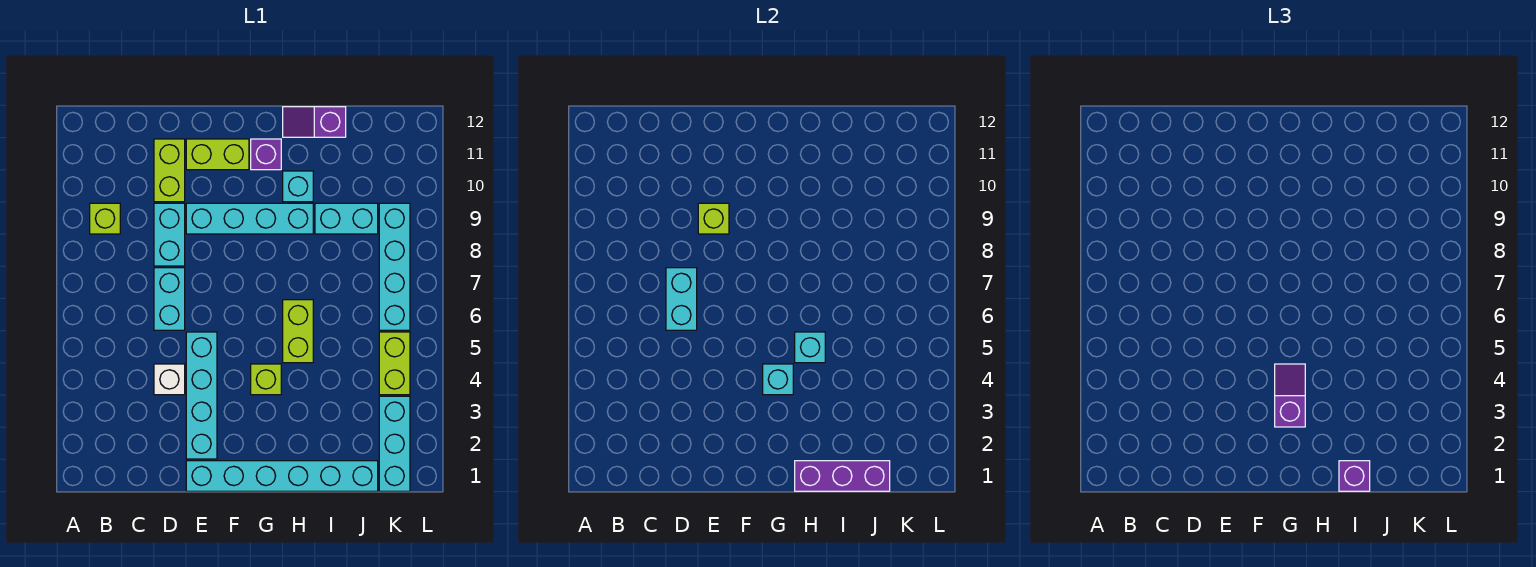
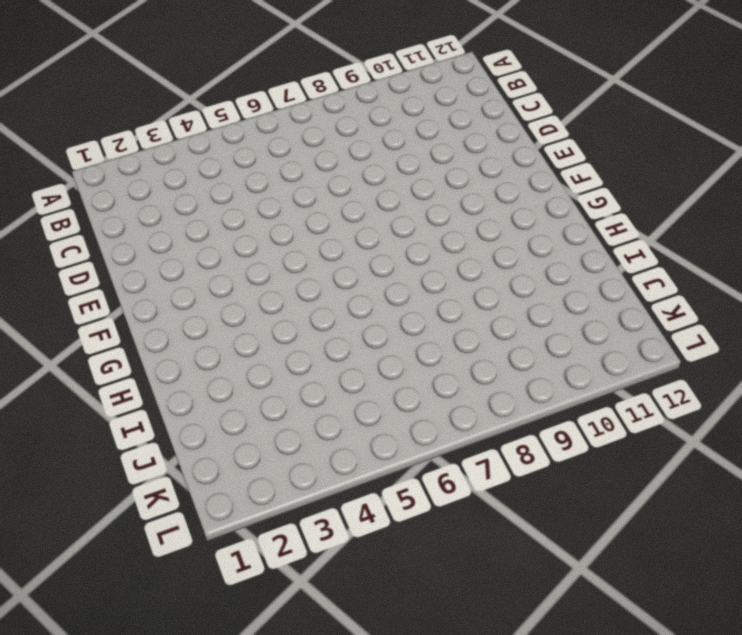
none -> lime brick B9 level 1
none -> white brick D4 level 1
none -> cyan brick D6:D7 level 1

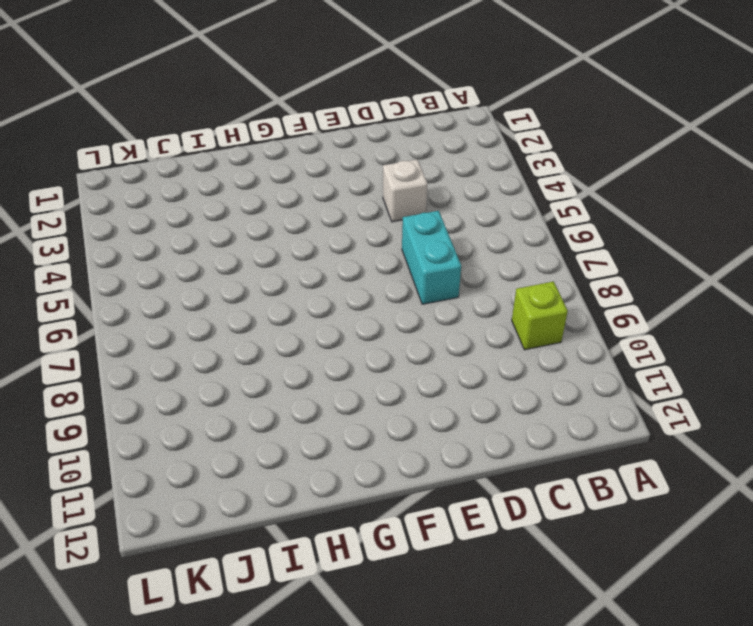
none -> cyan brick D8:D9 level 1
none -> lime brick D10:D11 level 1
none -> cyan brick E1:J1 level 1

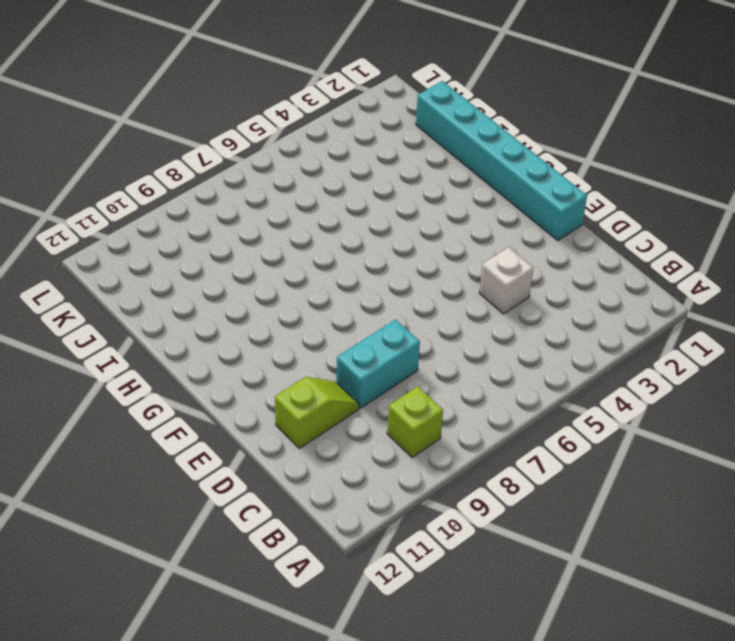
lime slope D10:D11 level 1 top 11 -> lime brick D10:D11 level 1
none -> cyan brick D6:D7 level 1
none -> cyan brick E2:E5 level 1
none -> cyan brick E9:H9 level 1

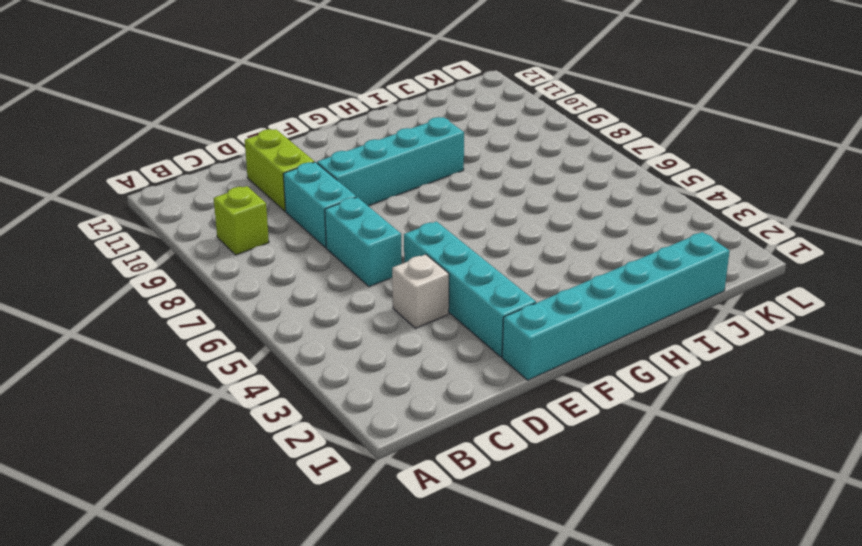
none -> lime brick E11:F11 level 1
none -> lime brick G4 level 1
none -> purple brick G11 level 1

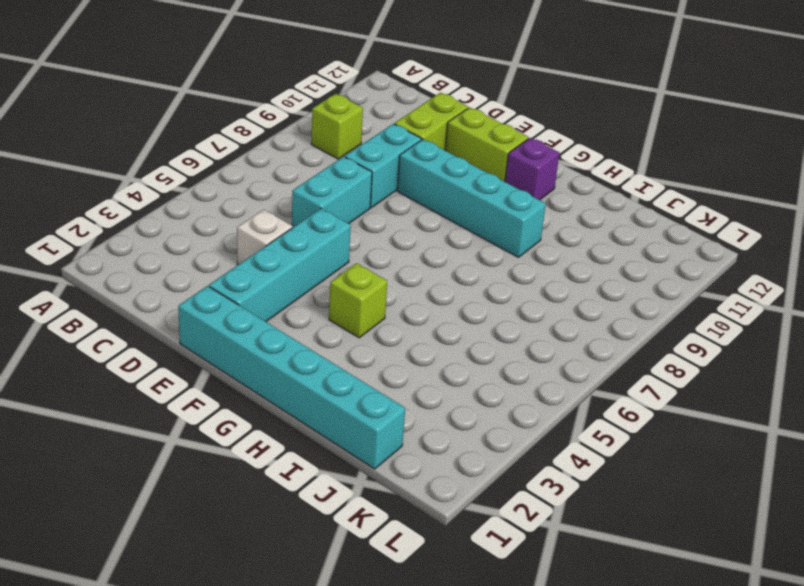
none -> lime brick H5:H6 level 1
none -> cyan brick H10 level 1
none -> purple slope H12:I12 level 1 top I

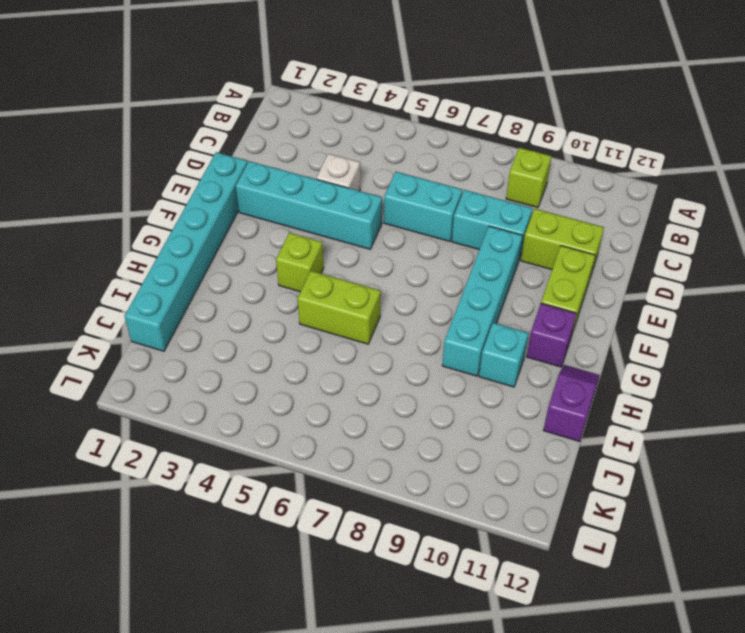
none -> cyan brick I9:J9 level 1
none -> cyan brick K1:K3 level 1
none -> lime brick K4:K5 level 1

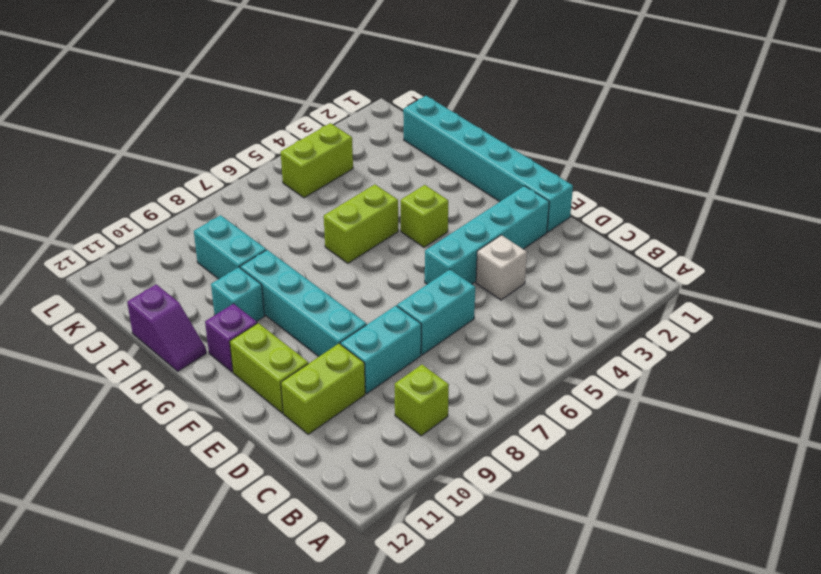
none -> cyan brick K1:K3 level 1
none -> cyan brick K6:K9 level 1
none -> cyan brick D6:D7 level 2

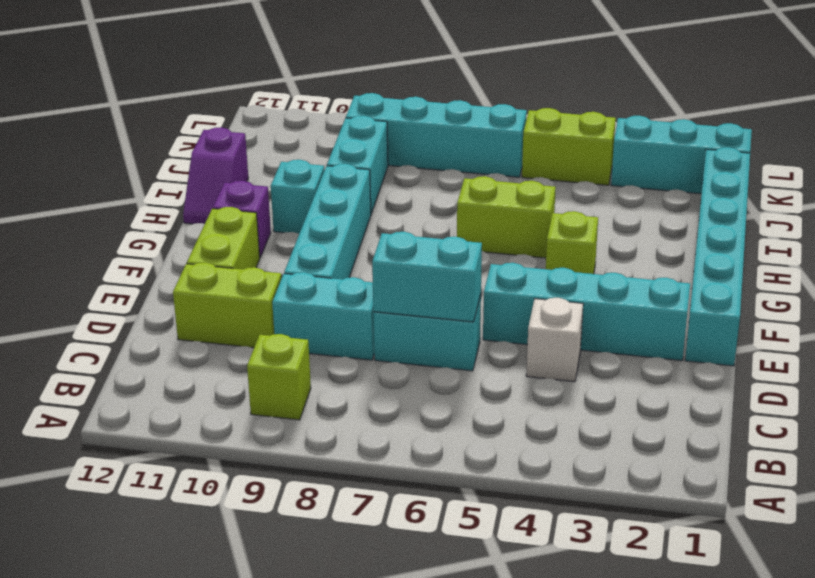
none -> lime brick E9 level 2
none -> cyan brick G4 level 2
none -> purple brick H1:J1 level 2

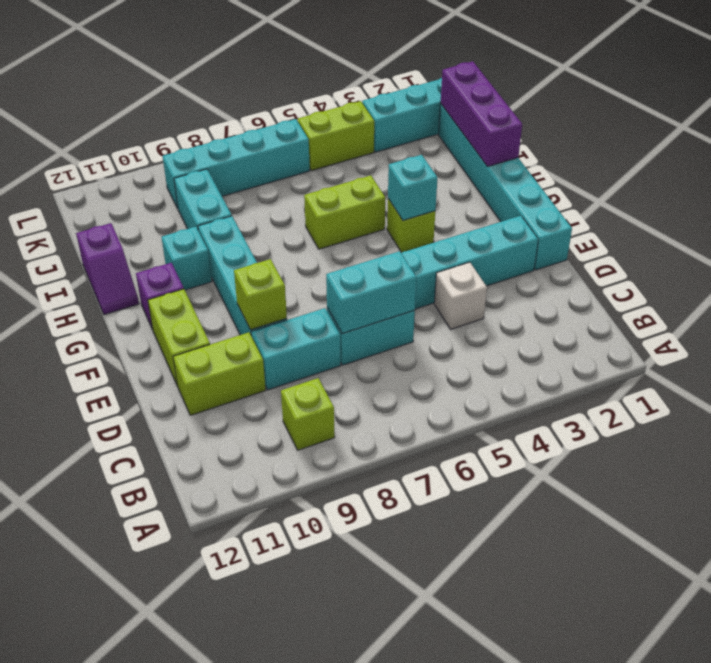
none -> cyan brick H5 level 2
none -> purple slope G3:G4 level 3 top 3
none -> purple brick I1 level 3

